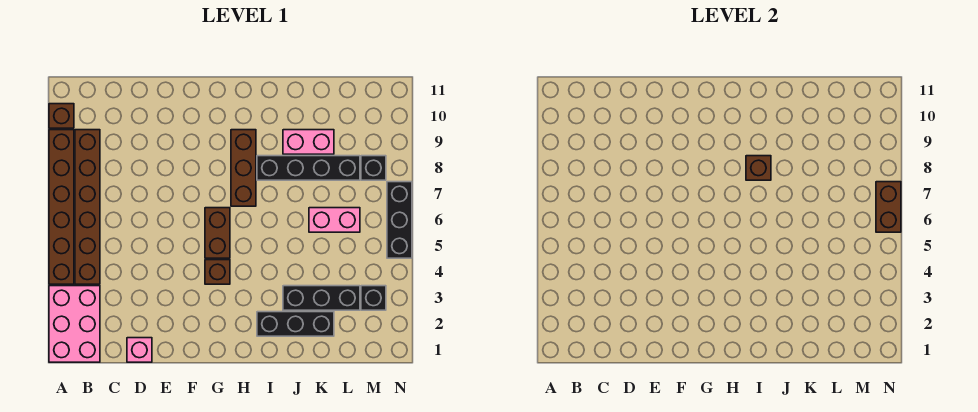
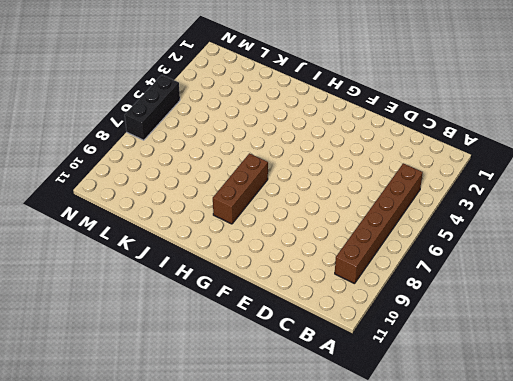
none -> pink brick A1:B3 level 1
none -> brown brick A4:A9 level 1
none -> brown brick A10 level 1

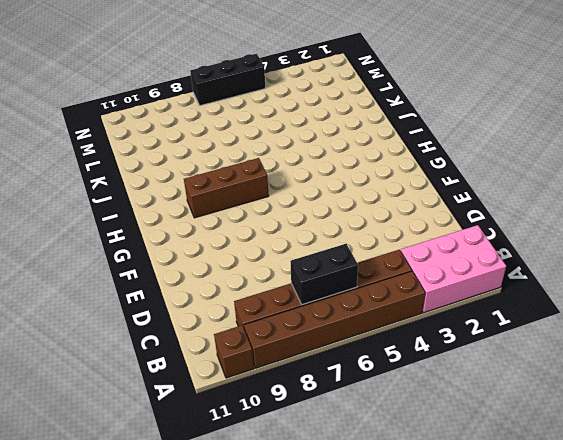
black brick B6:B7 level 2 -> none
none -> pink brick D1 level 1
none -> brown brick G4 level 1
none -> brown brick G5:G6 level 1

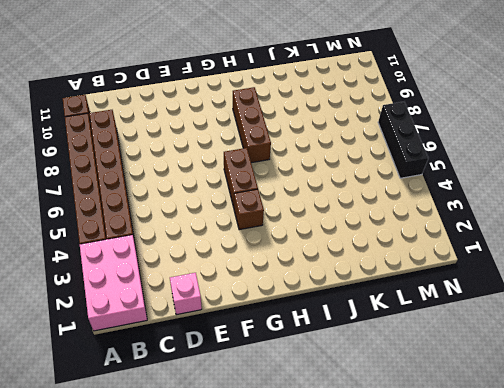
none -> black brick I2:K2 level 1
none -> black brick I8:L8 level 1
none -> black brick J3:L3 level 1

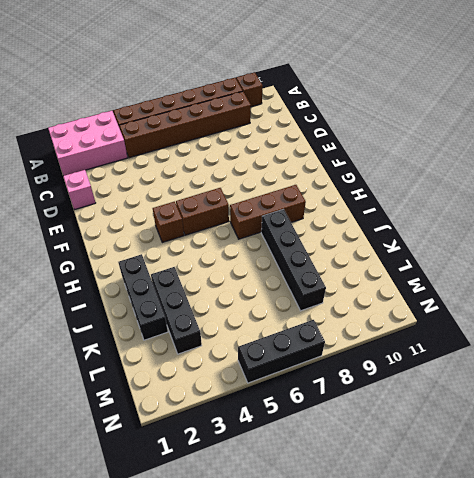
none -> pink brick J9:K9 level 1
none -> pink brick K6:L6 level 1
none -> black brick M3 level 1

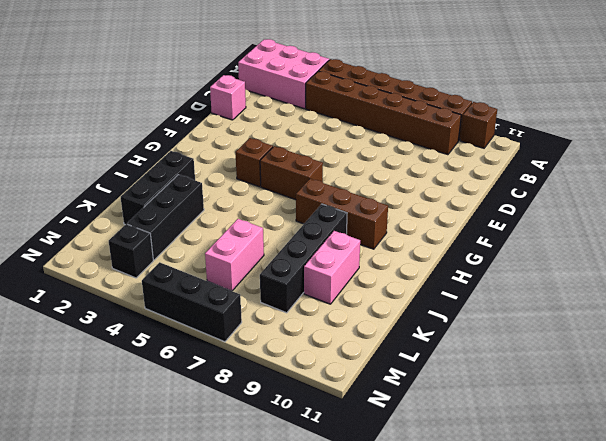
none -> black brick M8 level 1
none -> brown brick I8 level 2
none -> brown brick N6:N7 level 2

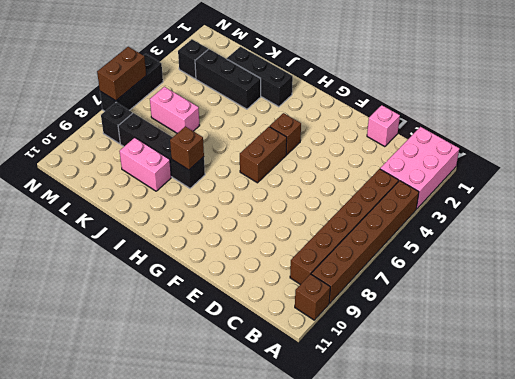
none -> brown brick H7:H9 level 1

